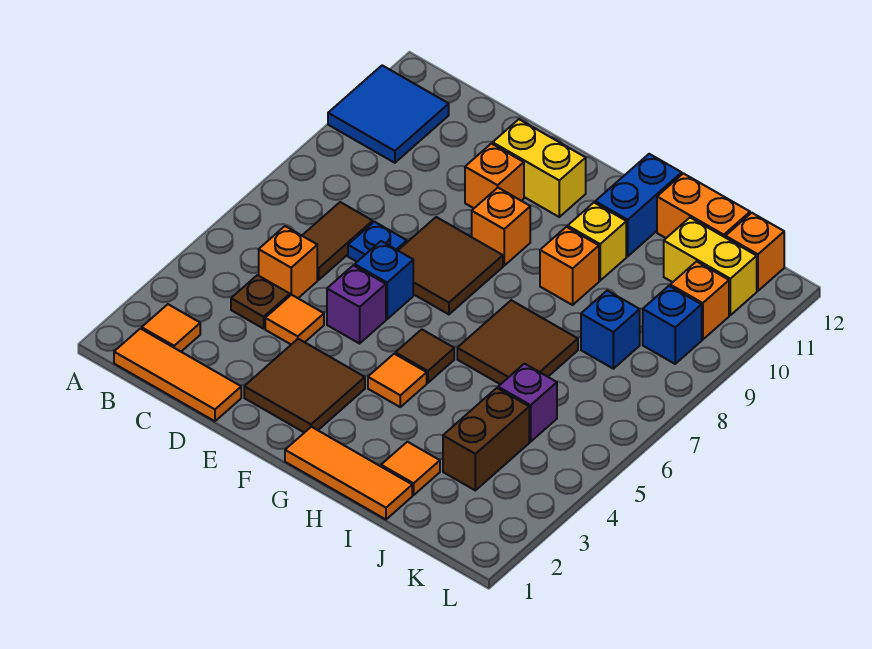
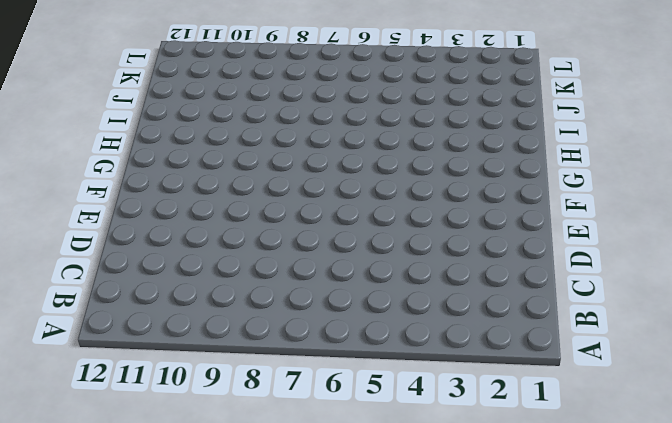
none -> blue tile A10:B11 level 1
none -> orange tile B1:D1 level 1
none -> orange tile B2 level 1
none -> brown plate C4 level 1

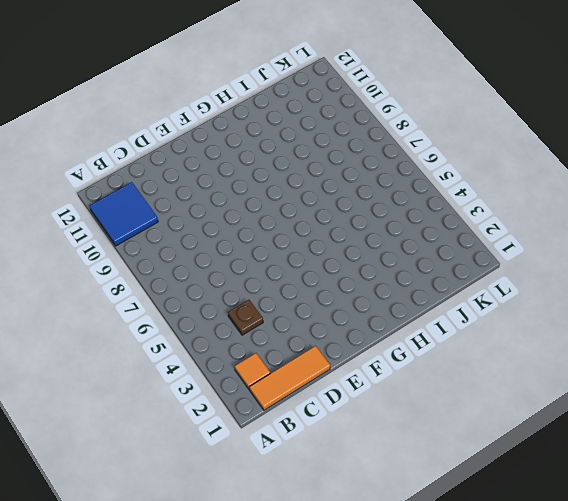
none -> orange brick C5 level 1
none -> brown tile C6:C7 level 1
none -> orange tile D4 level 1
none -> blue plate D7 level 1

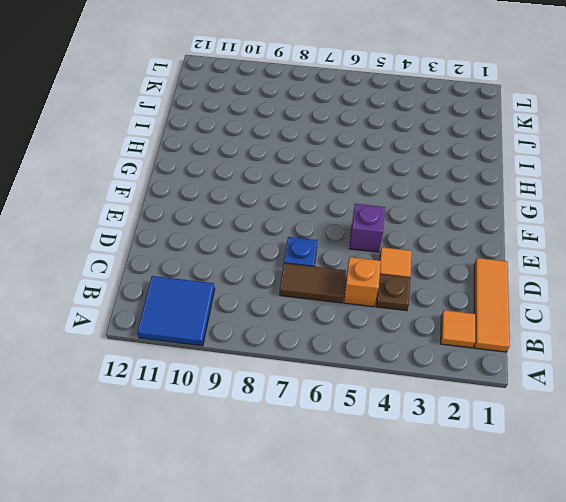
none -> brown tile E2:F3 level 1
none -> blue brick E6 level 1
none -> brown tile E7:F8 level 1
none -> orange brick E10 level 1

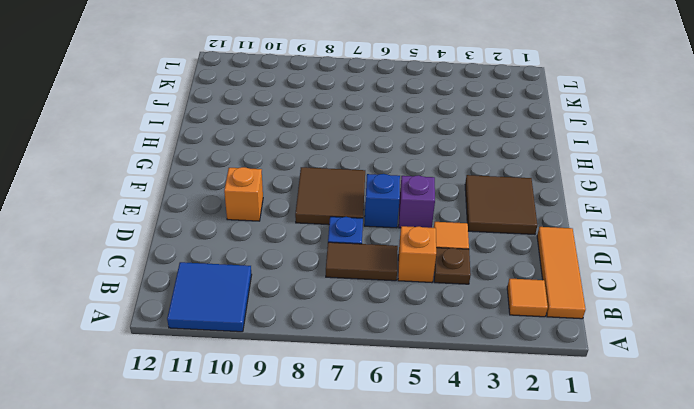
none -> yellow brick E11:F11 level 1
none -> orange brick F9 level 1
none -> orange tile G1:I1 level 1
none -> orange tile G4 level 1

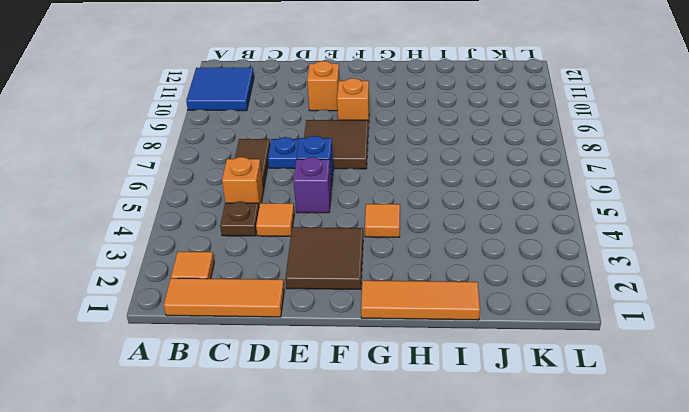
none -> yellow brick E11:F11 level 1
none -> brown tile G5 level 1
none -> brown tile H6:I7 level 1
none -> orange brick H9 level 1

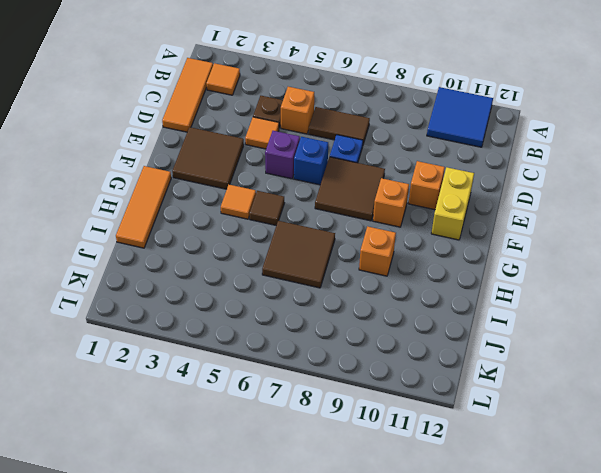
none -> yellow brick H10 level 1
none -> blue brick H11:H12 level 1
none -> orange tile I2 level 1
none -> orange brick I12:J12 level 1

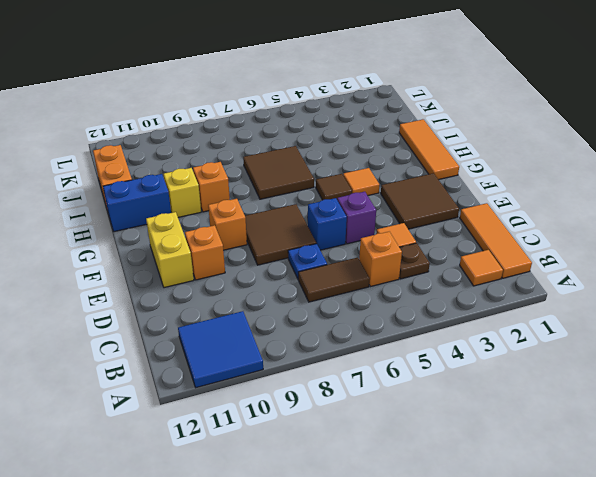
none -> orange tile I2 level 1
none -> brown brick J3:J4 level 1
none -> purple brick J5 level 1
none -> blue brick J8 level 1

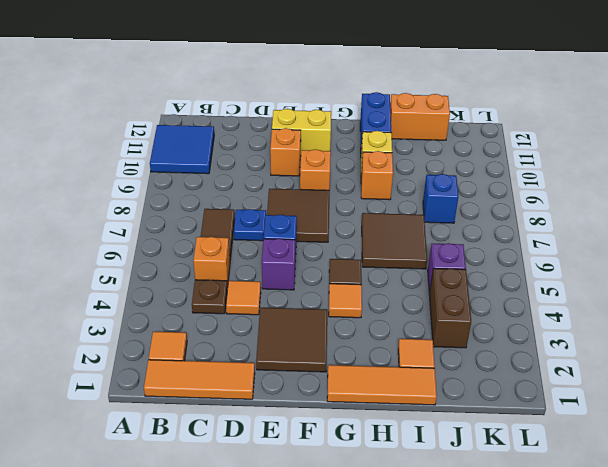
none -> yellow brick J11:K11 level 1
none -> blue brick K9 level 1
none -> orange brick K10 level 1
none -> orange brick K12 level 1

